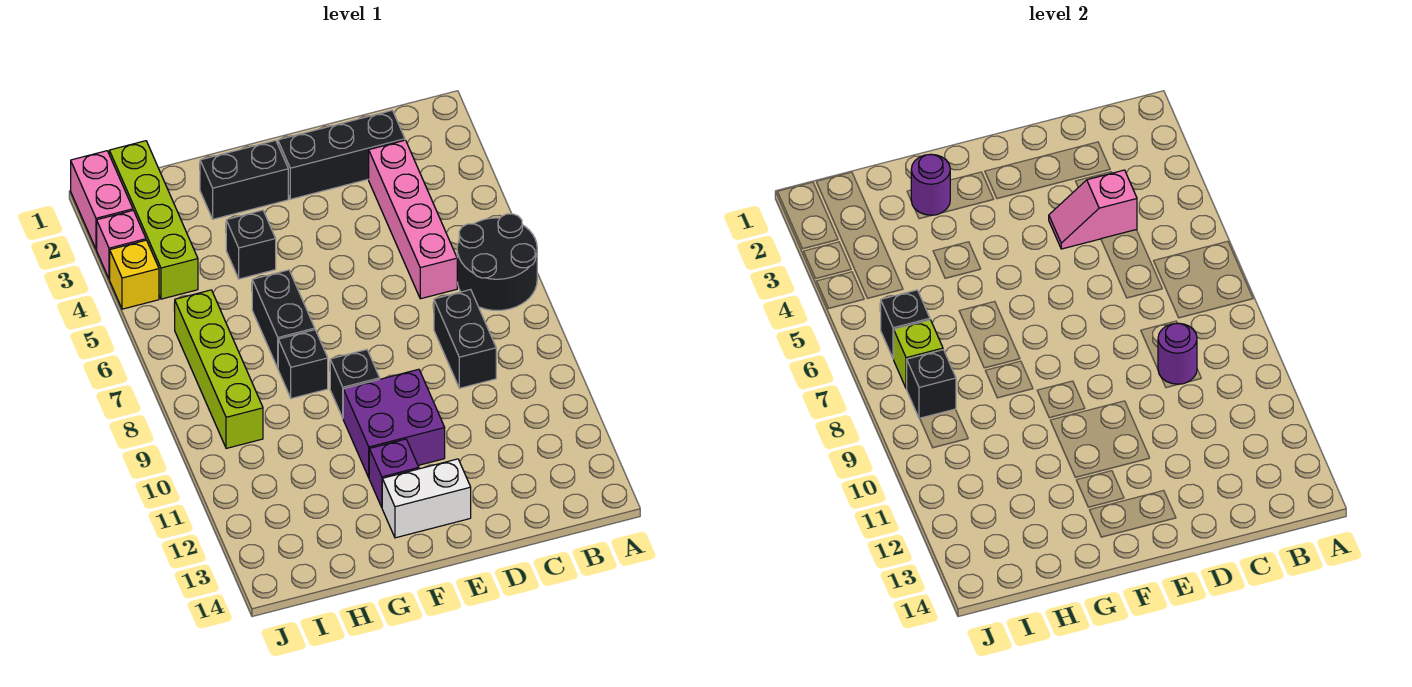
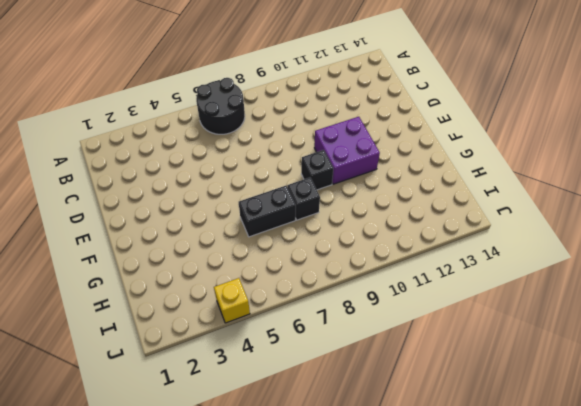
none -> black brick C2:E2 level 1
none -> pink brick C3:C6 level 1
none -> black brick C8:C9 level 1

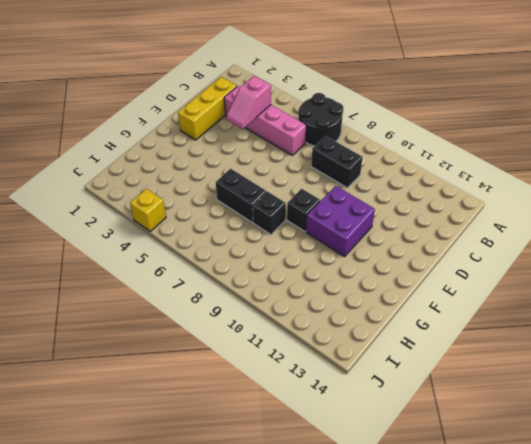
yellow brick C2:E2 level 1 -> black brick C2:E2 level 1
none -> white brick E13:F13 level 1
none -> black brick F2:G2 level 1
none -> purple brick F12 level 1

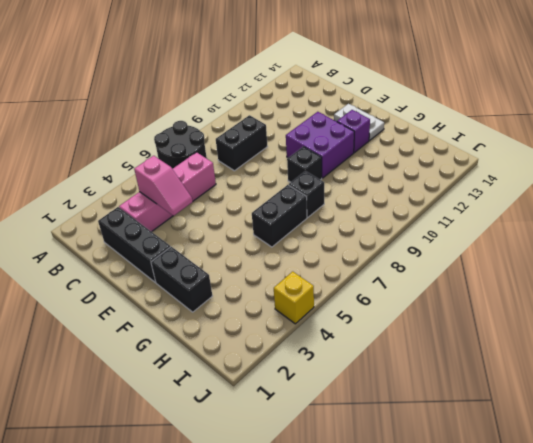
white plate E13:F13 level 1 -> white brick E13:F13 level 1
none -> black brick G4 level 1
none -> lime brick I1:I4 level 1
none -> lime brick I6:I9 level 1

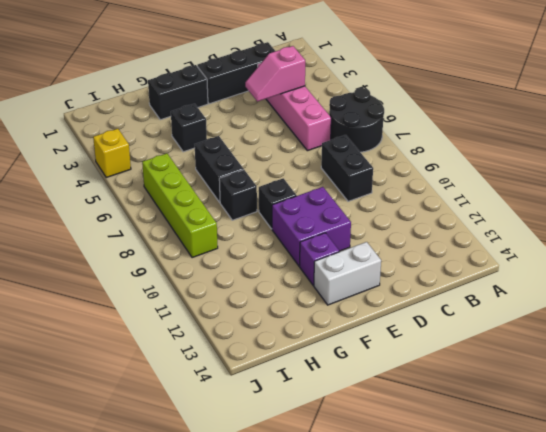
none -> lime brick I1:I4 level 1
none -> pink brick J1:J2 level 1
none -> pink brick J3 level 1

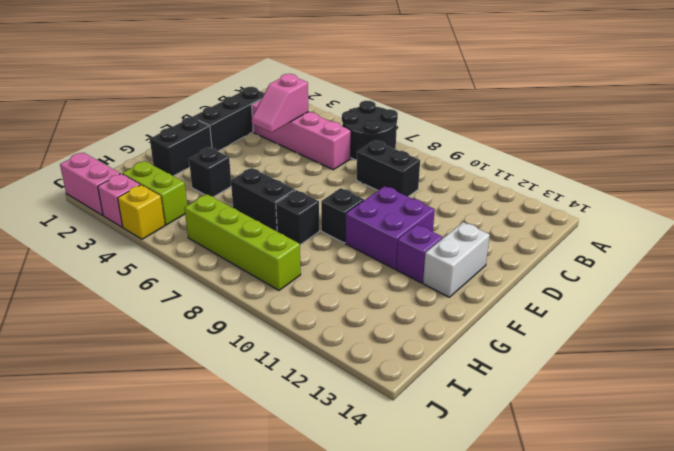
lime brick I3:I4 level 1 -> lime brick I1:I4 level 1
none -> purple round brick C9 level 2
none -> purple round brick G2 level 2
none -> black brick I6 level 2

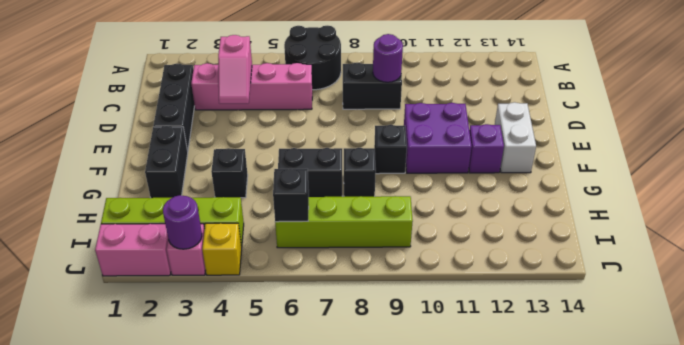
purple round brick J3 level 2 -> purple round brick G2 level 2
none -> lime brick I7 level 2
none -> black brick I8 level 2

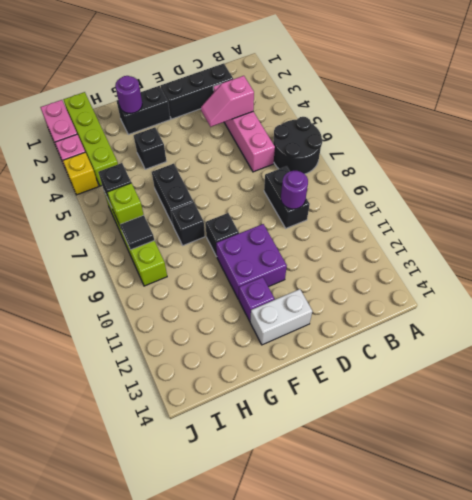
black tile I8 level 2 -> black brick I8 level 2

